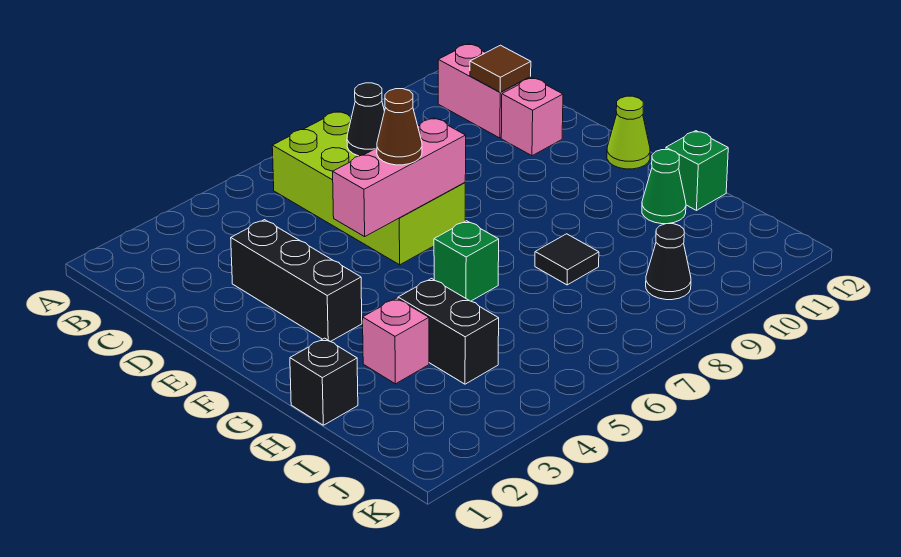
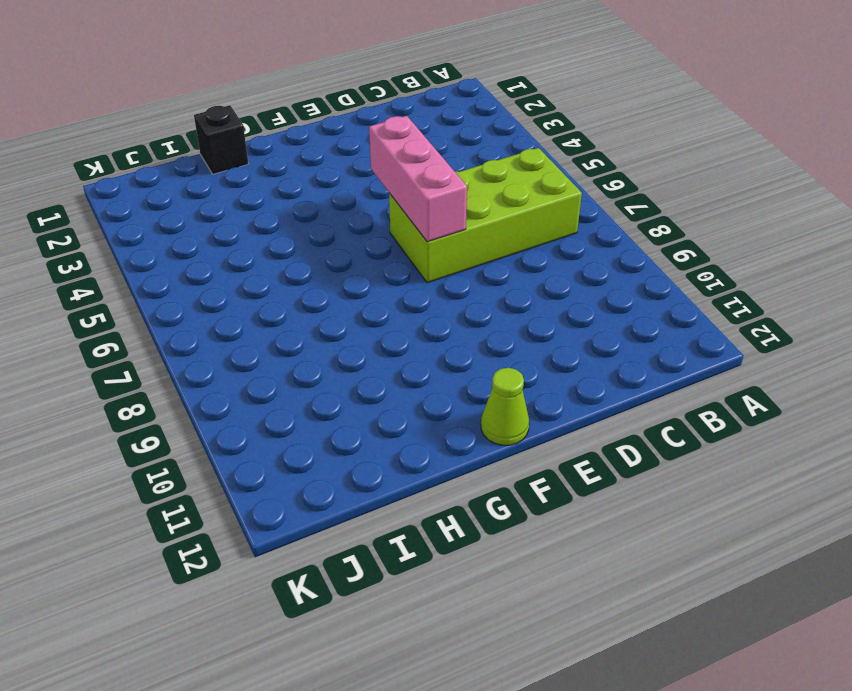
none -> pink brick B11:C11 level 1
none -> black brick D3:F3 level 1
none -> pink brick D11 level 1

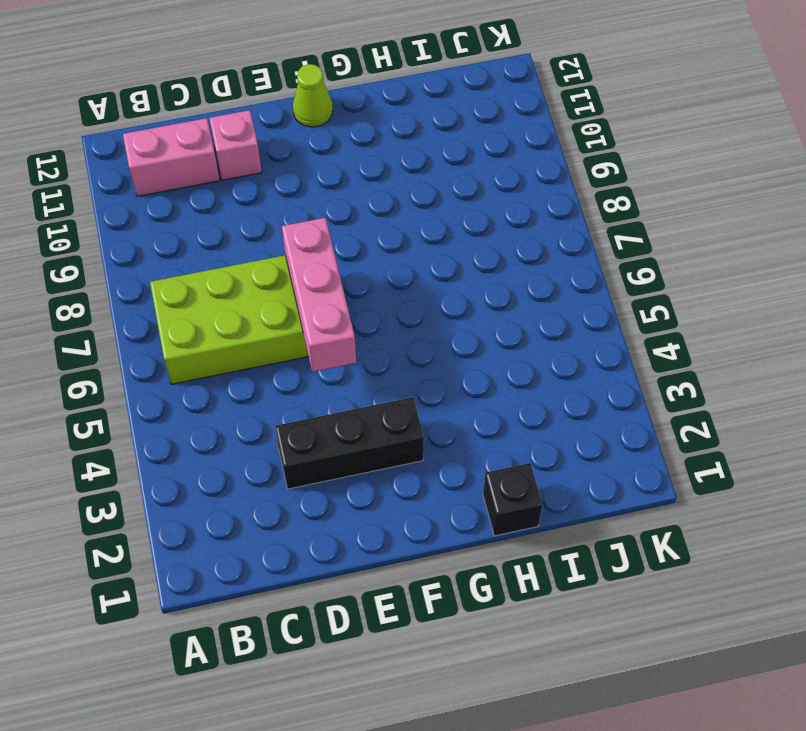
none -> green brick G6 level 1
none -> pink brick H3 level 1
none -> black brick H4:I4 level 1

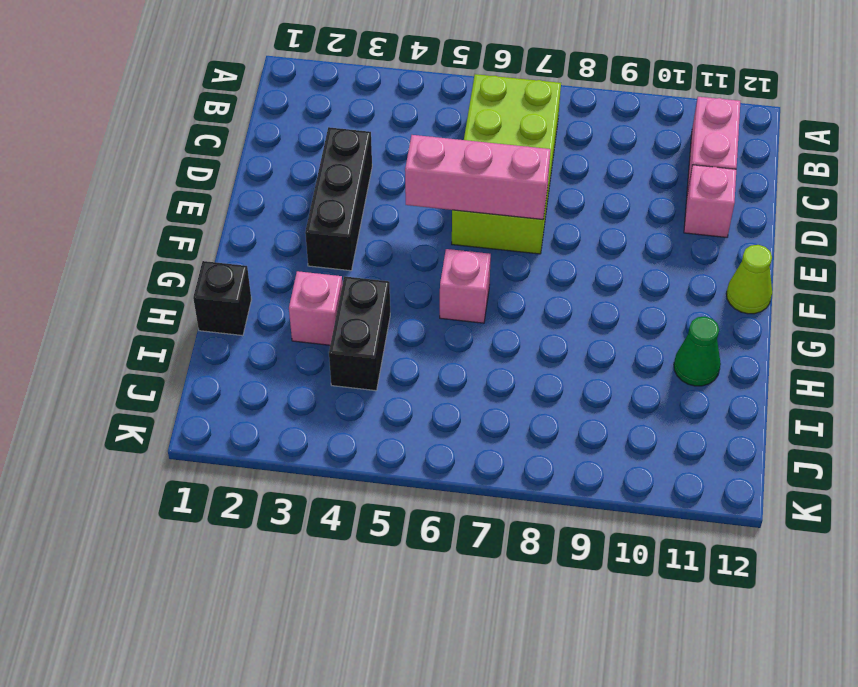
pink brick G6 level 1 -> green brick G6 level 1
none -> black tile H8 level 1
none -> green brick H12 level 1
none -> black cone J9 level 1

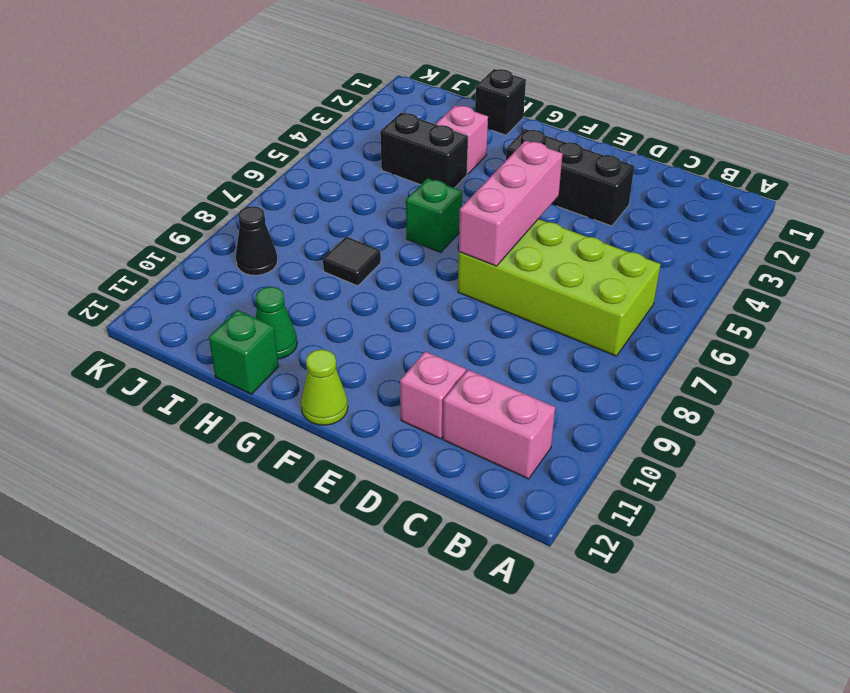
none -> black cone C7 level 2
none -> brown tile C11 level 2
none -> brown cone E6 level 3

